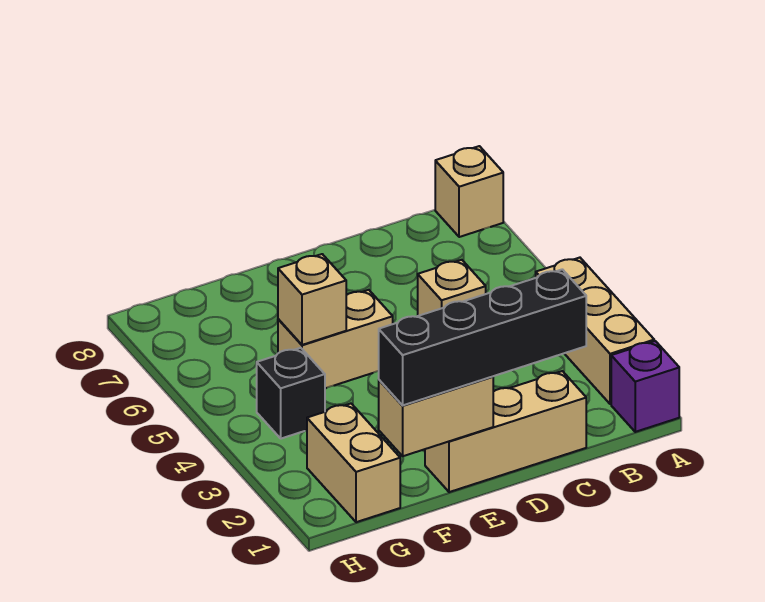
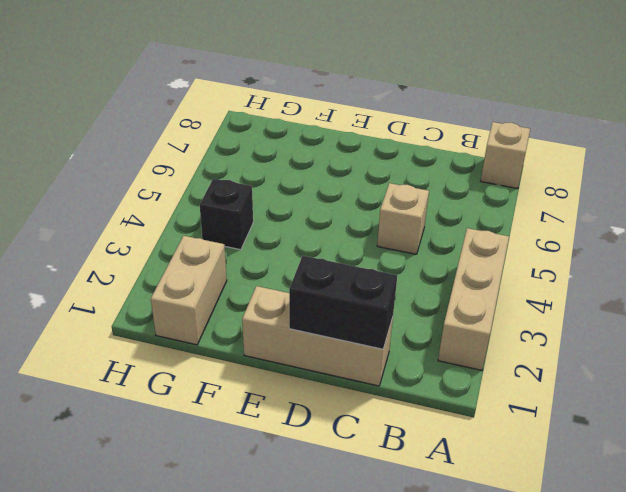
black brick C1:D1 level 2 -> none
none -> purple brick A1 level 1
none -> tan brick E5:F5 level 1

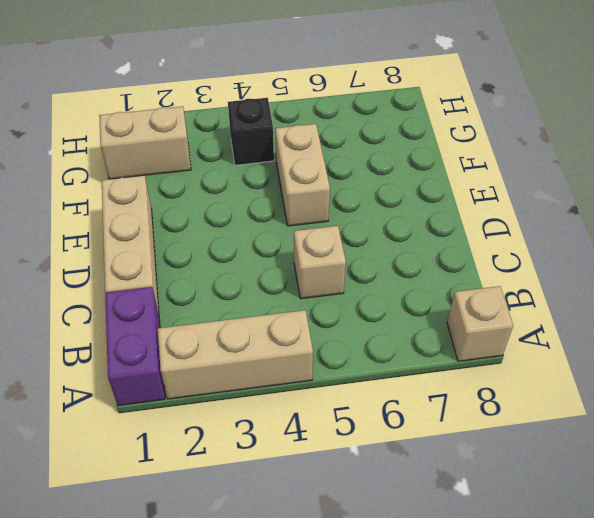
purple brick A1:B1 level 1 -> purple brick A1 level 1
none -> tan brick E1:F1 level 2
none -> tan brick F5 level 2

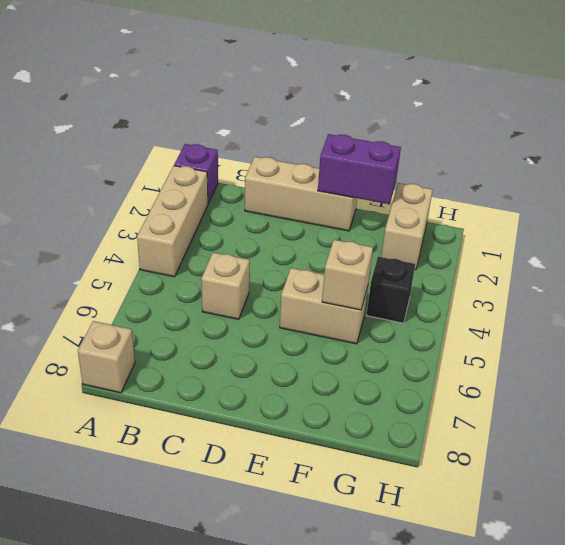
purple brick E1:F1 level 2 -> tan brick E1:F1 level 2
none -> black brick C1:F1 level 3

